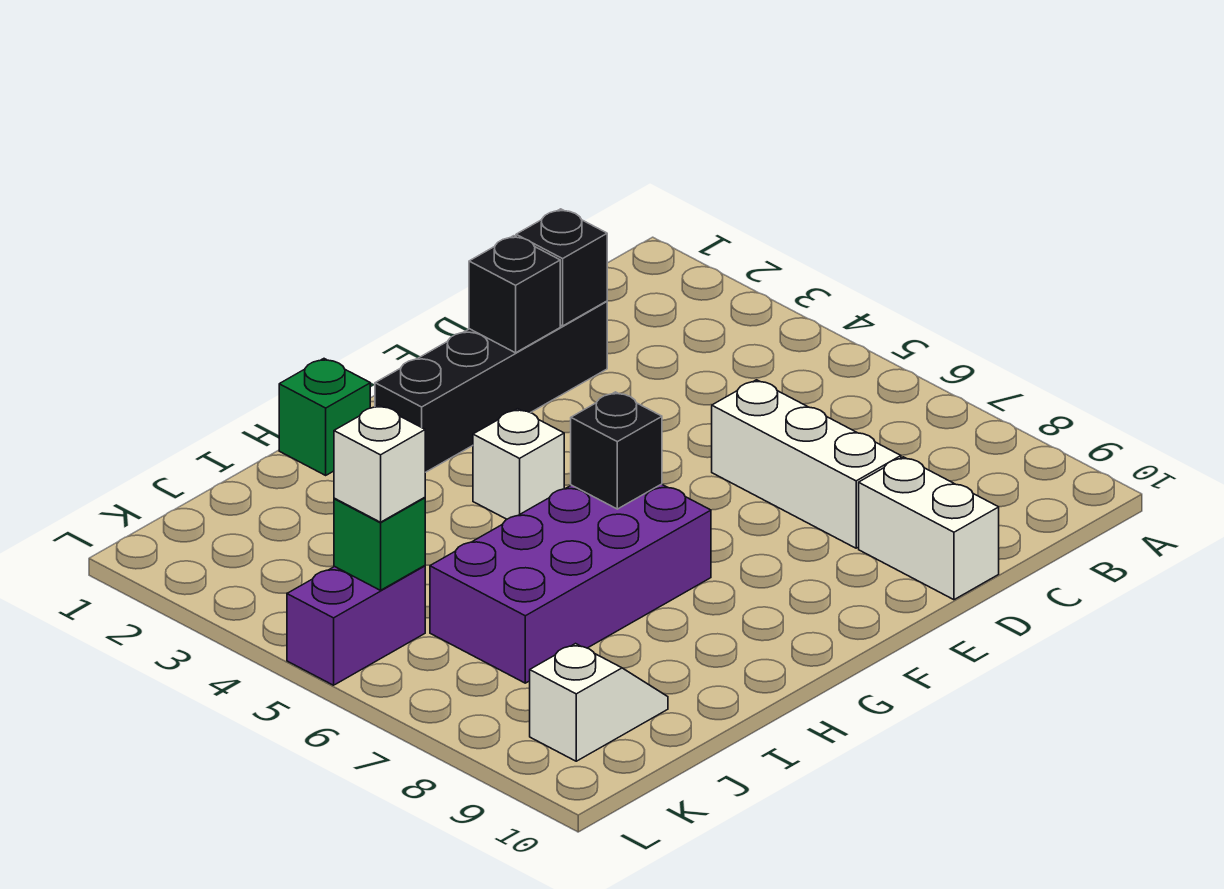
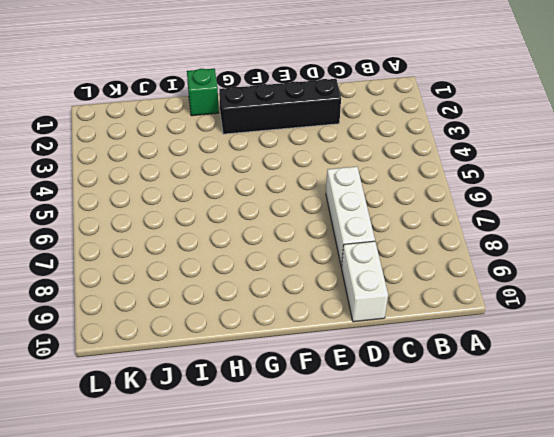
none -> white brick G4 level 1
none -> purple brick G6:J7 level 1
none -> white slope J9:K9 level 1 top K

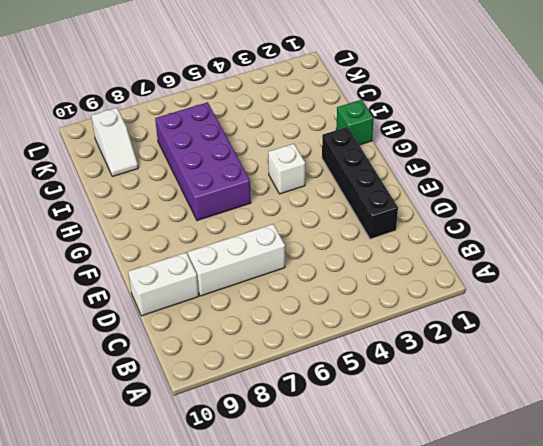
none -> purple brick K5:L5 level 1
none -> black brick D2 level 2
none -> black brick E2 level 2

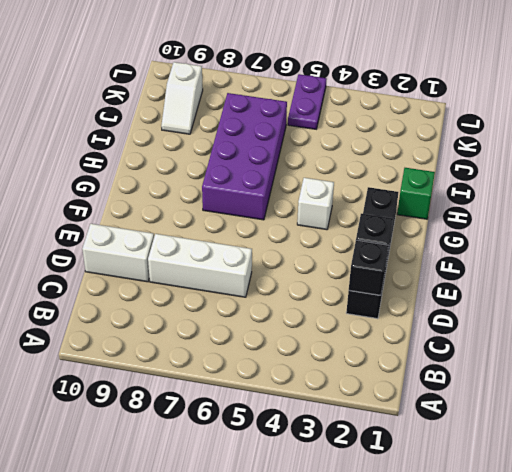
purple plate K5:L5 level 1 -> purple brick K5:L5 level 1
none -> black brick G6 level 2
none -> green brick K5 level 2
none -> white brick K5 level 3

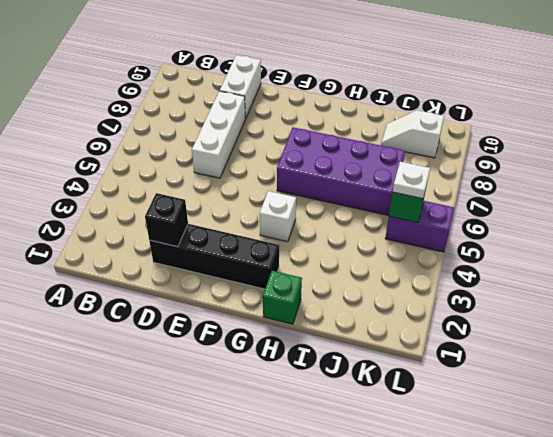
white plate K5 level 3 -> white brick K5 level 3
none -> black brick E2 level 2
none -> black brick G6 level 2

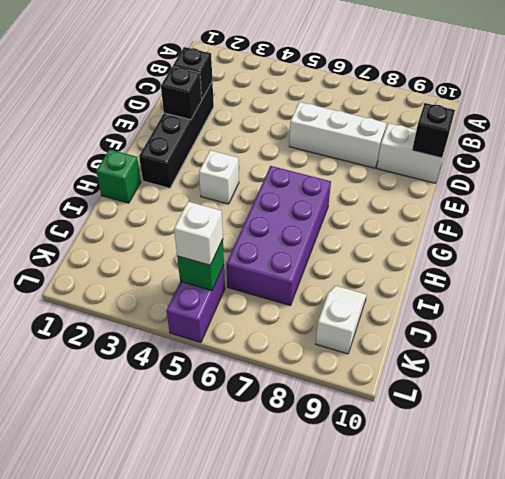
black brick D10 level 2 -> black brick G6 level 2

